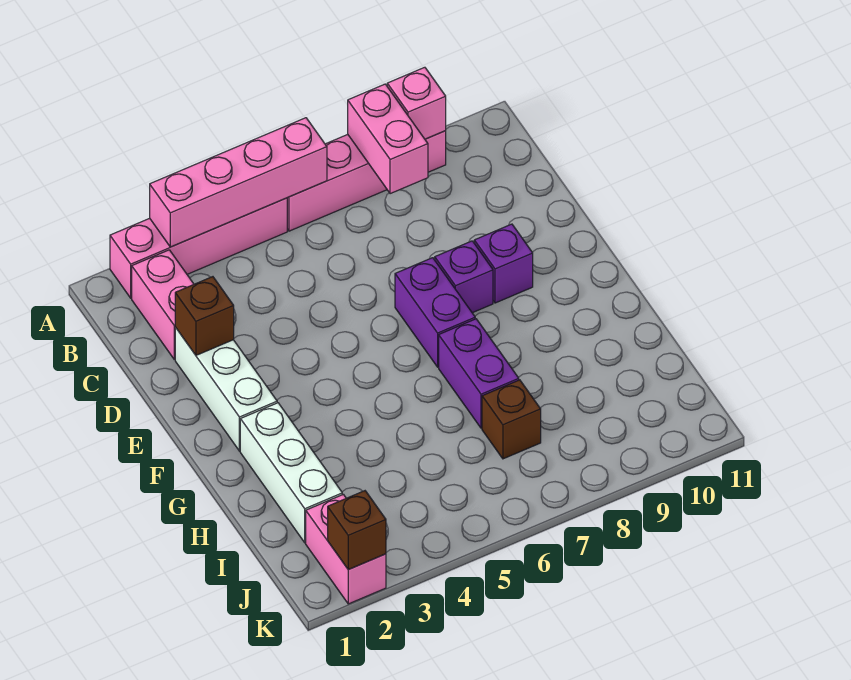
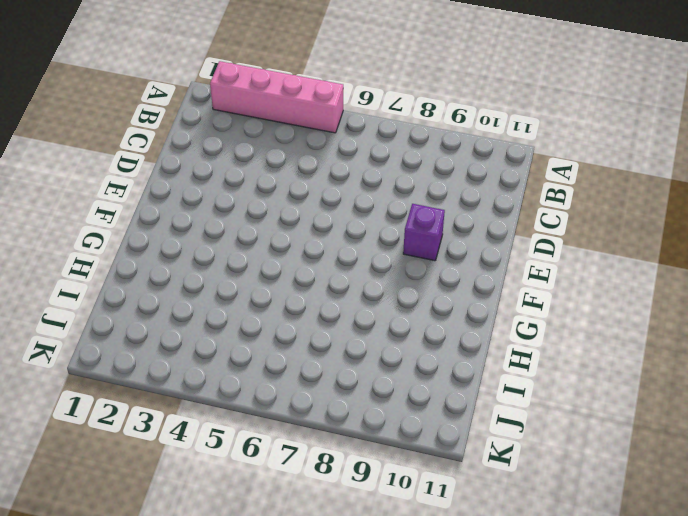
none -> pink brick A6:A9 level 1
none -> pink brick B2:C2 level 1
none -> white brick D2:F2 level 1

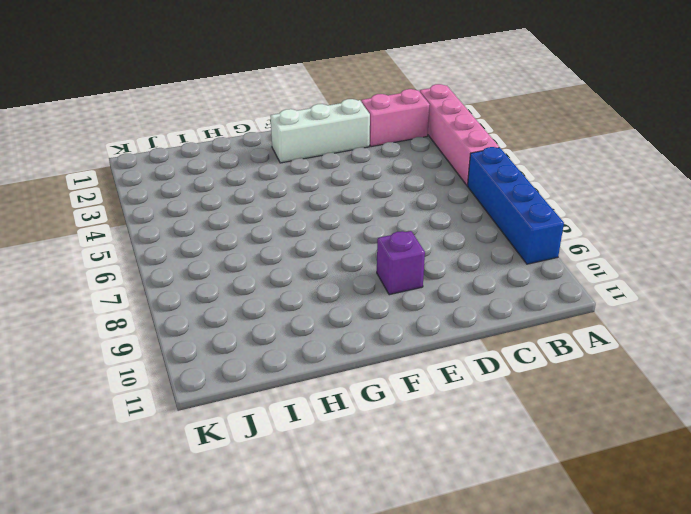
blue brick A6:A9 level 1 -> pink brick A6:A9 level 1
none -> purple brick E7:F7 level 1
none -> purple brick E8 level 1
none -> white brick G2:I2 level 1

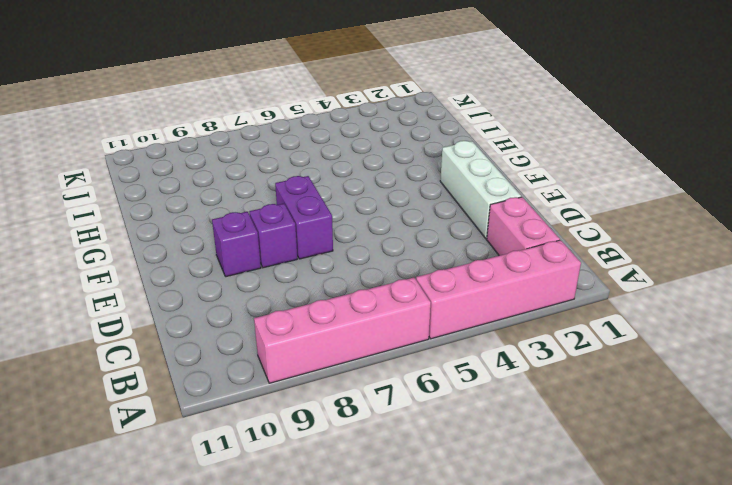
none -> white brick G2:I2 level 1
none -> purple brick G7:H7 level 1
none -> brown brick I7 level 1

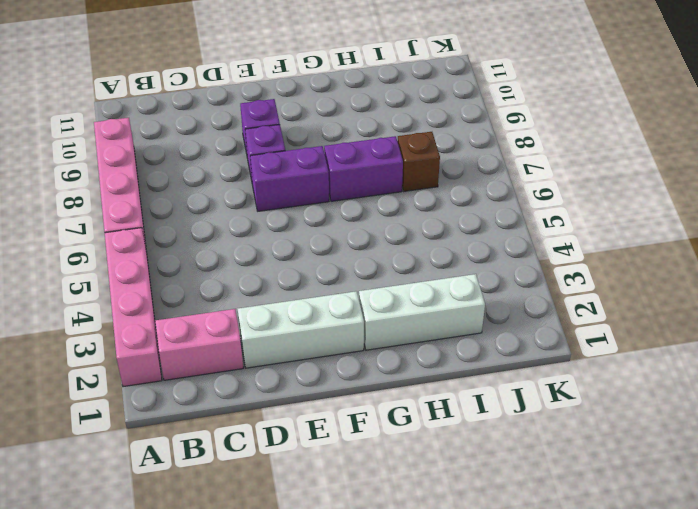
none -> pink brick J2:K2 level 1
none -> pink brick A3:A6 level 2
none -> pink brick A8:B8 level 2

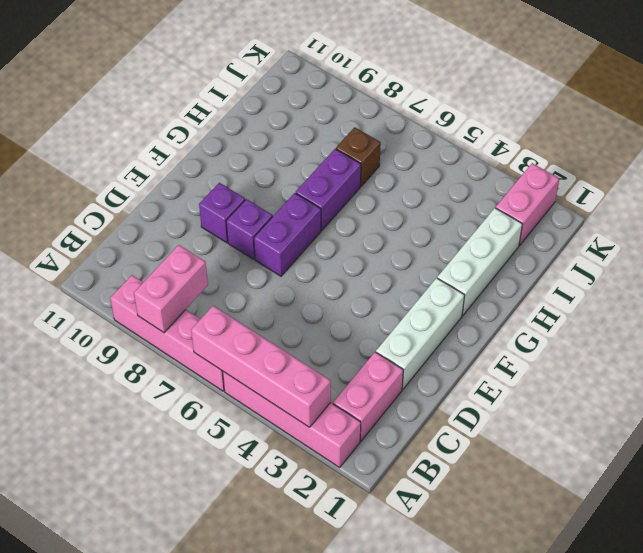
none -> pink brick A9 level 2
none -> brown brick D2 level 2
none -> brown brick K2 level 2

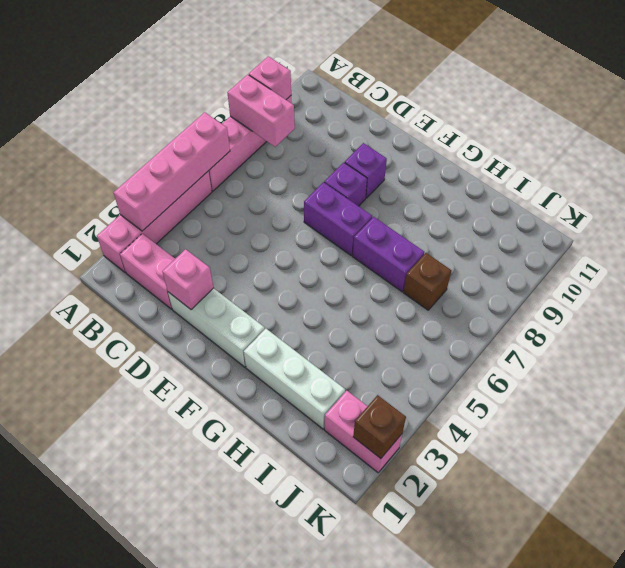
pink brick D2 level 2 -> brown brick D2 level 2

